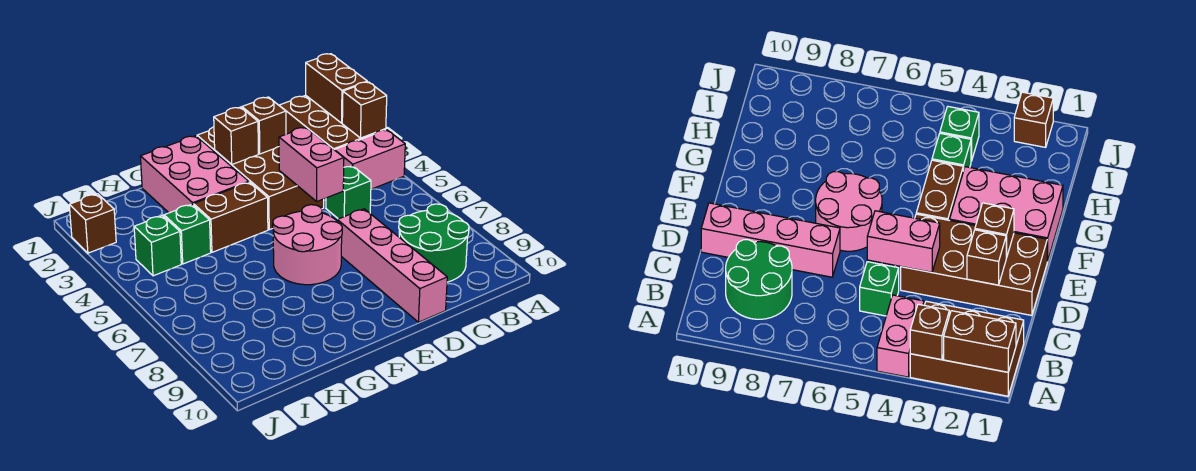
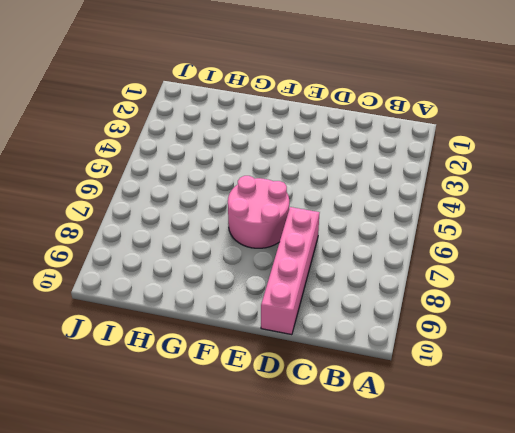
none -> brown brick A1:B3 level 1
none -> pink brick A4:B4 level 1
none -> green round brick B8:C9 level 1

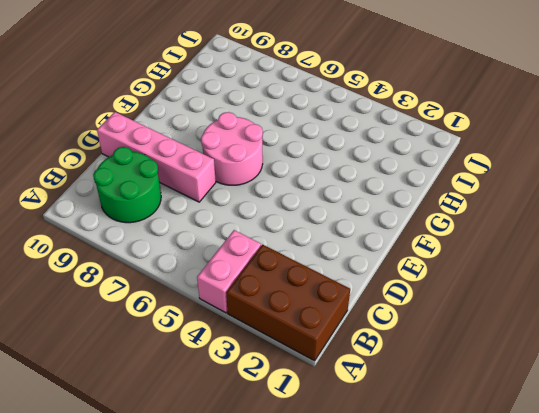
none -> green brick C5 level 1
none -> brown brick D1:E4 level 1
none -> pink brick F1:G3 level 1

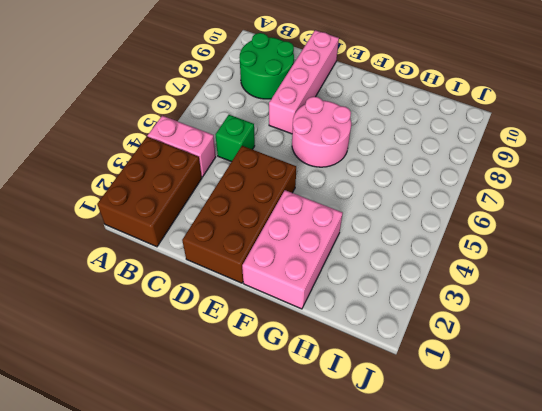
none -> brown brick F4:G4 level 1
none -> green brick H4 level 1
none -> green brick I4 level 1

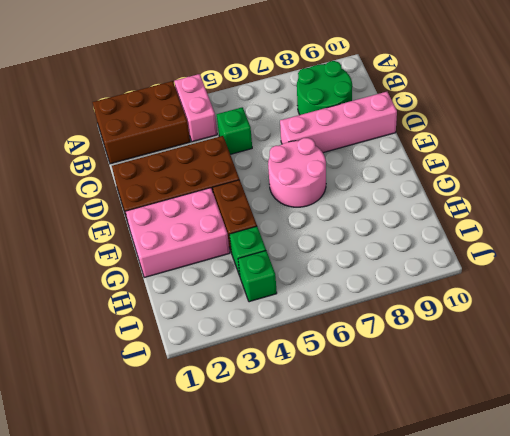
none -> brown brick J2 level 1
none -> brown brick A1:A2 level 2
none -> brown brick A3 level 2

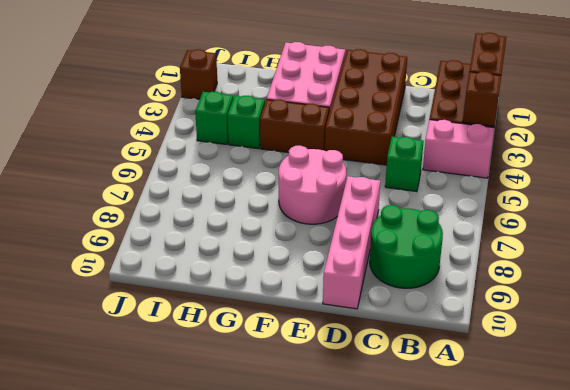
none -> brown brick D2 level 2
none -> pink brick D4:D5 level 2
none -> brown brick E2 level 2

